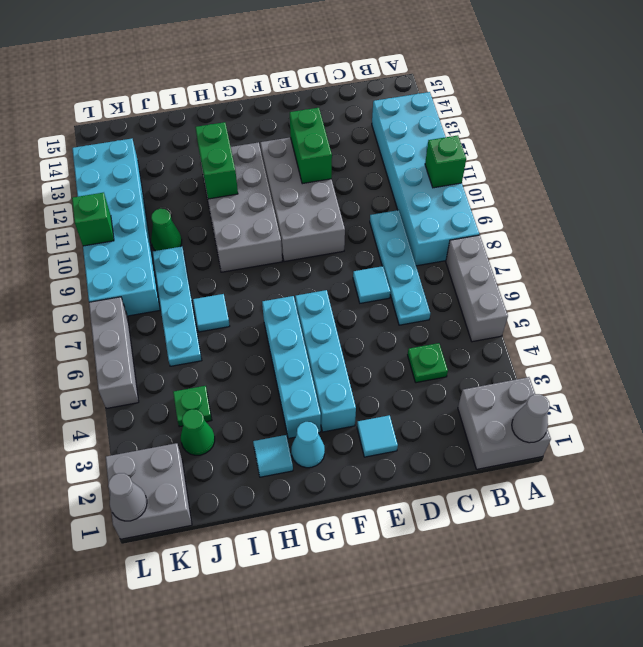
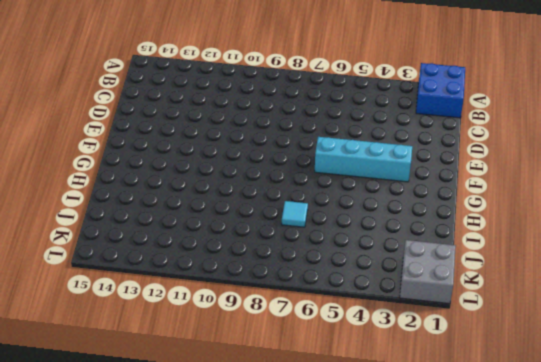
blue brick A1:B2 level 1 -> grey brick A1:B2 level 1
none -> grey brick A5:A7 level 1
none -> cyan brick A8:B13 level 1
none -> green plate C4 level 1

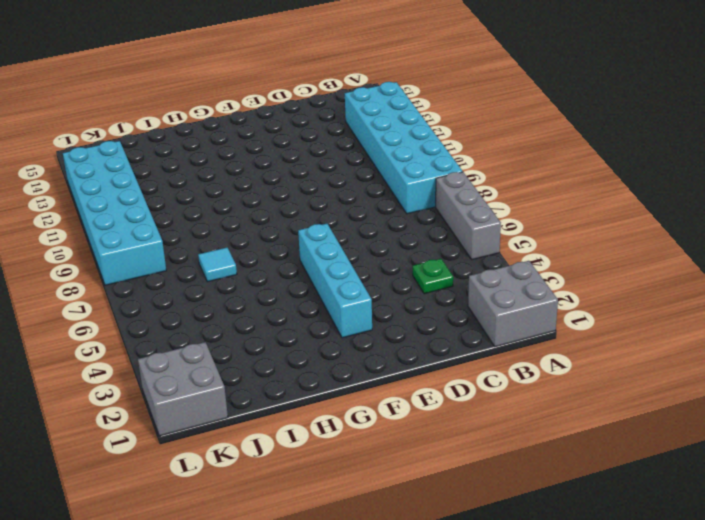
none -> cyan plate C6:C9 level 1
none -> cyan tile D7 level 1
none -> cyan tile E2 level 1

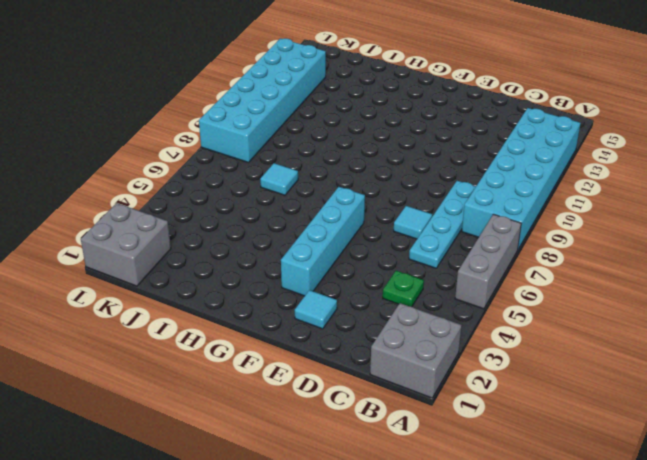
none -> grey brick E9:F12 level 1
none -> cyan cone G2 level 1
none -> cyan brick G3:G6 level 1

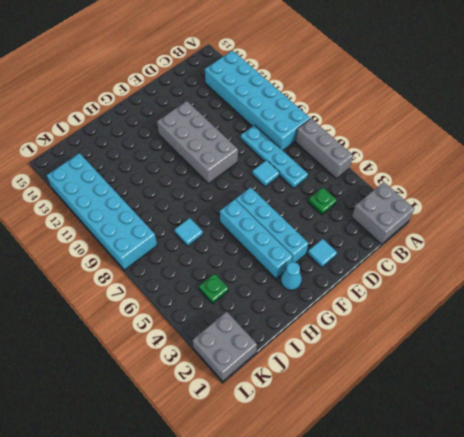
none -> grey brick G9:H12 level 1
none -> cyan tile H2 level 1
none -> green cone J3 level 1

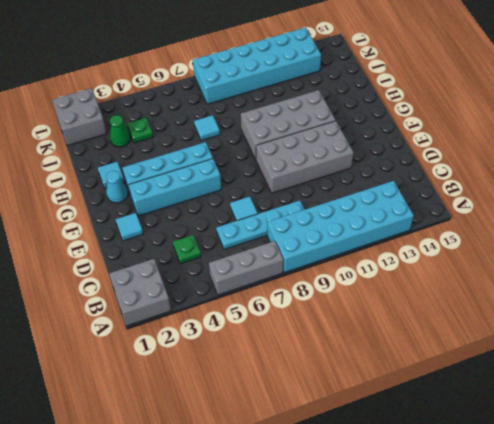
none -> cyan plate J6:J9 level 1
none -> green cone J10 level 1
none -> grey brick L5:L7 level 1

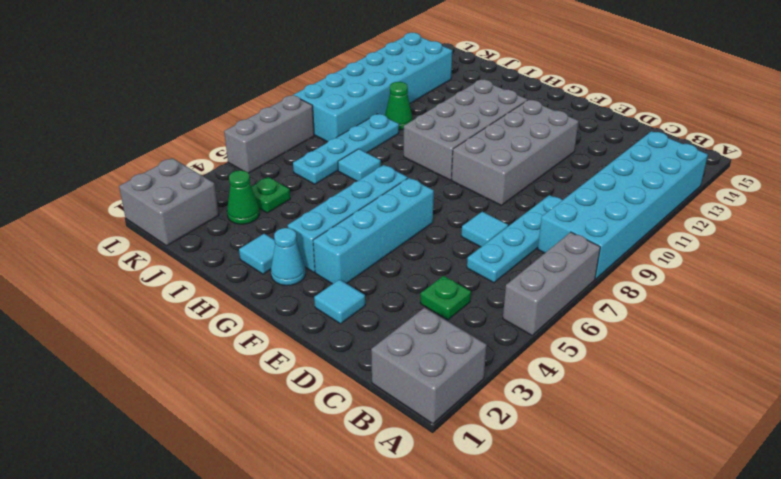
none -> grey cone A1 level 2
none -> green brick A10 level 2
none -> green brick E11:E12 level 2

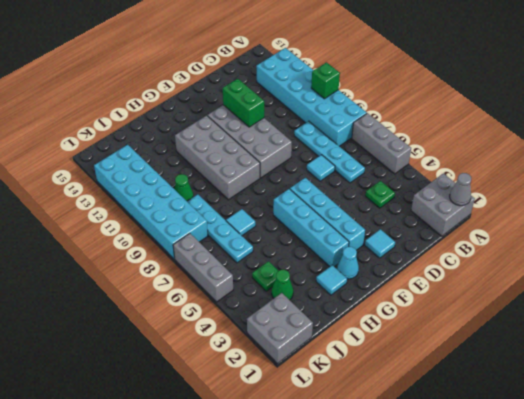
none -> green brick H11:H12 level 2
none -> grey cone L1 level 2
none -> green brick L10 level 2

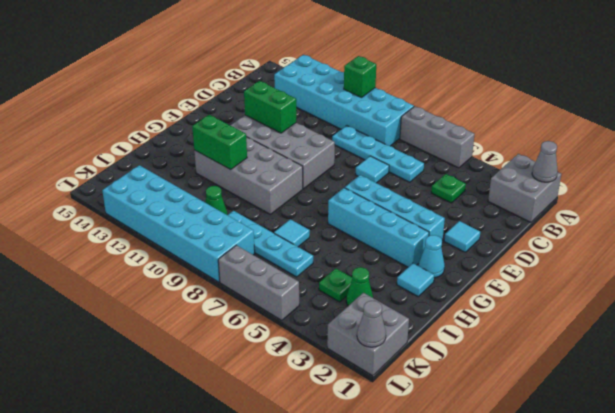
none -> green brick L10 level 2

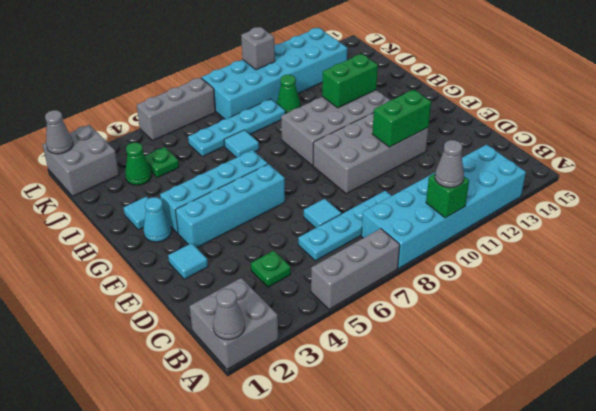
grey cone A10 level 3 -> none
grey brick L10 level 2 -> green brick L10 level 2

